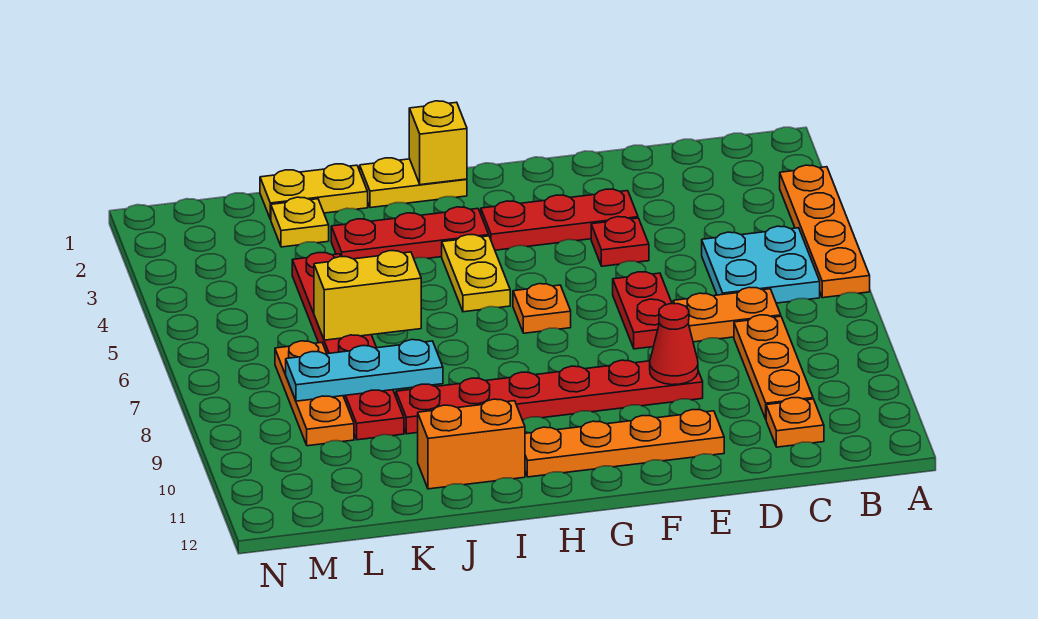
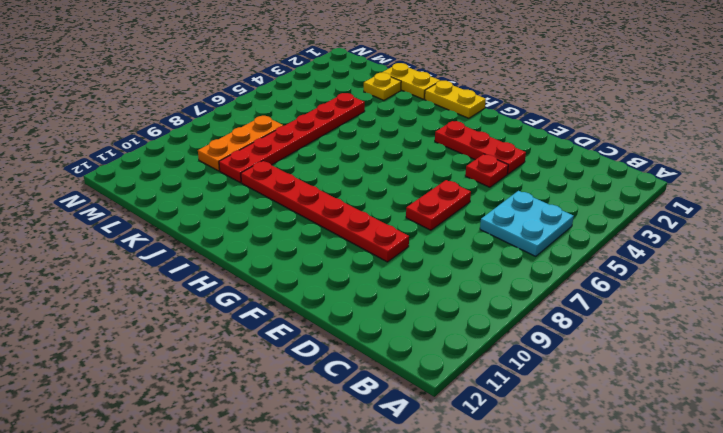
none -> orange plate A3:A6 level 1
none -> orange plate C7:D7 level 1
none -> orange plate C8:C10 level 1

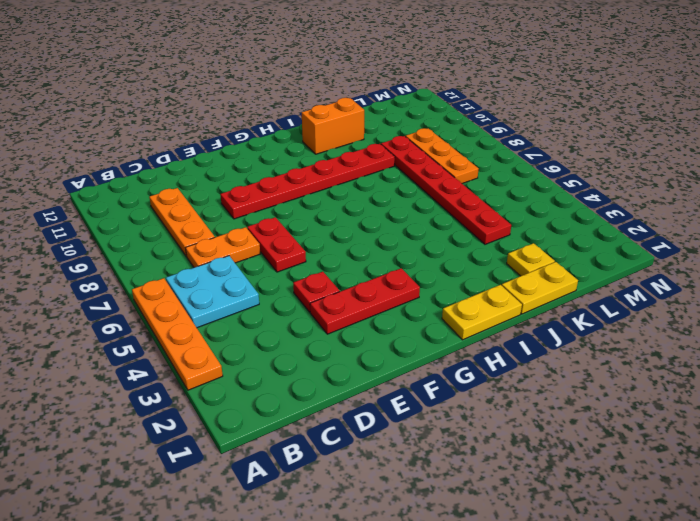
none -> orange plate C11 level 1
none -> orange plate E11:H11 level 1
none -> orange plate G6 level 1

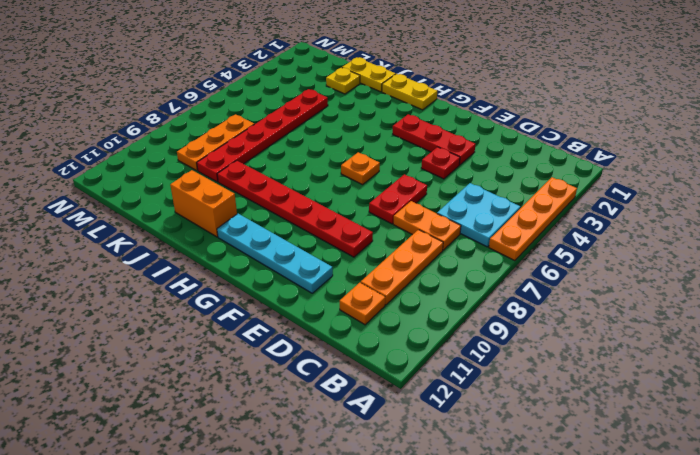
cyan plate E11:H11 level 1 -> orange plate E11:H11 level 1
none -> red plate H3:J3 level 1
none -> yellow plate H4:H5 level 1
none -> red cone E9 level 2

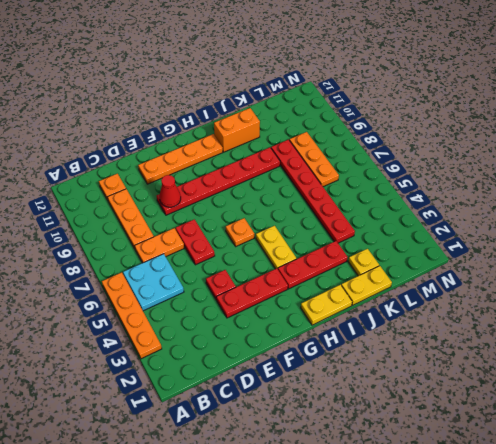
none -> yellow brick H1 level 2
none -> yellow brick J6:K6 level 2
none -> cyan plate J8:L8 level 2

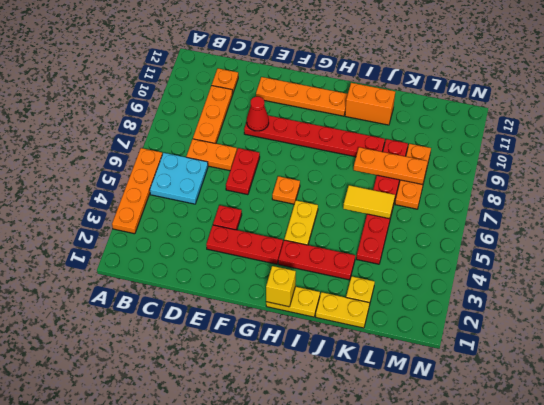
yellow tile J6:K6 level 2 -> yellow brick J6:K6 level 2
orange plate J8:L8 level 2 -> cyan plate J8:L8 level 2

